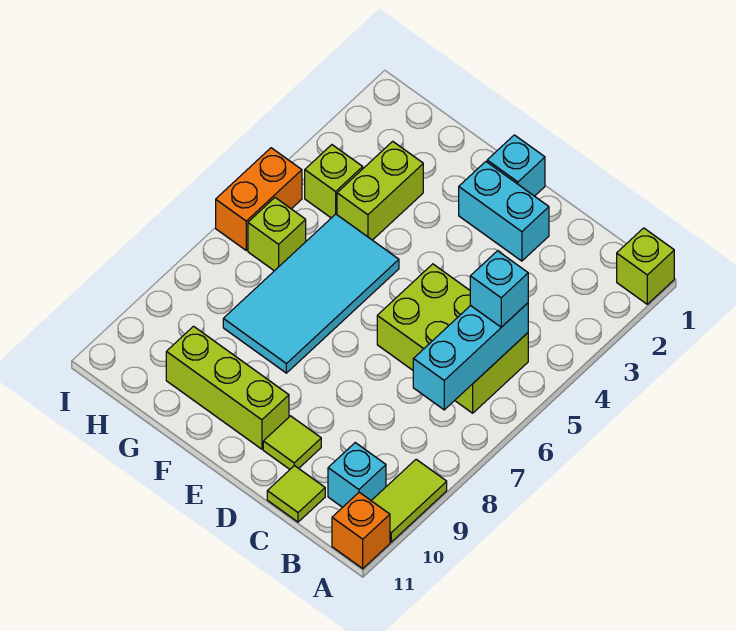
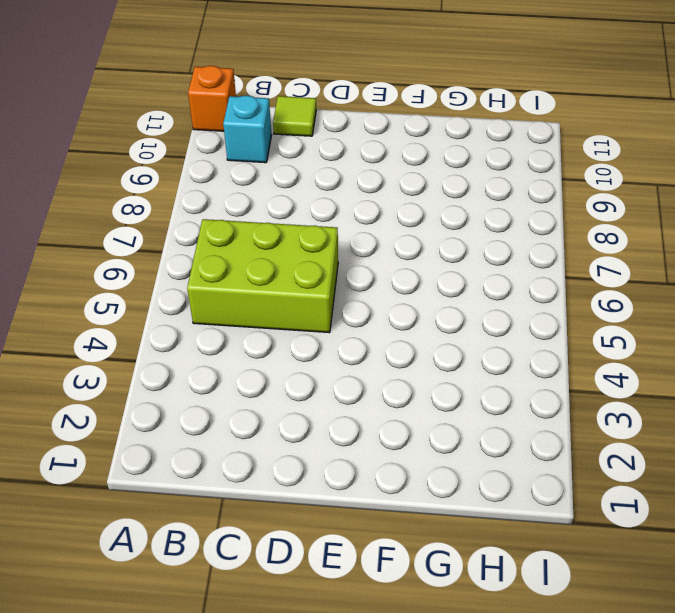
none -> lime brick A1 level 1
none -> lime tile A9:A10 level 1
none -> cyan brick D2:E2 level 1

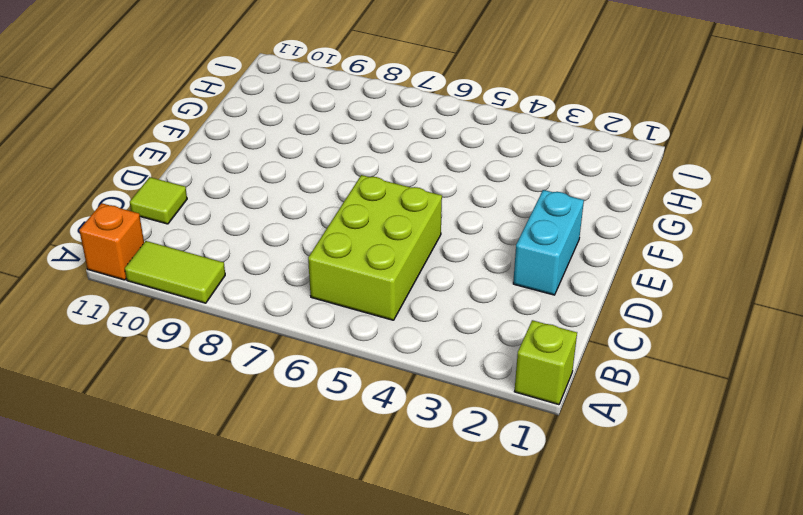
none -> cyan brick B10 level 1
none -> lime tile D10 level 1
none -> cyan brick E1 level 1

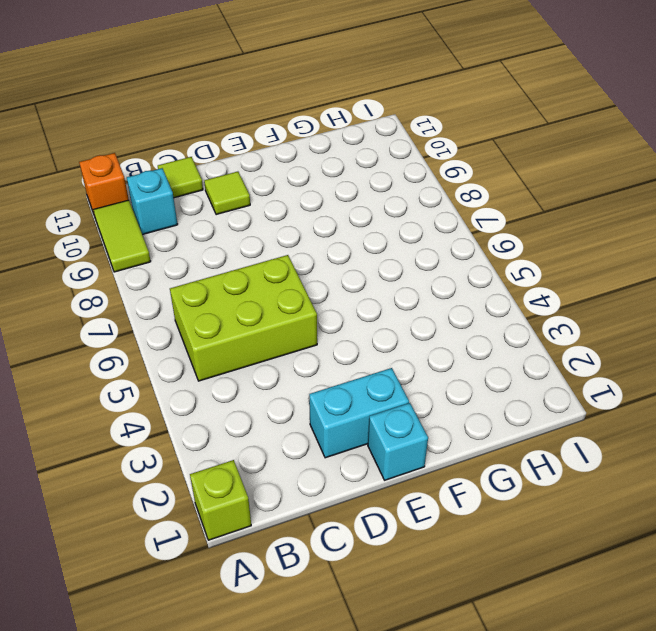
none -> lime brick E10:G10 level 1
none -> cyan tile F5:G8 level 1
none -> lime brick G3:G4 level 1

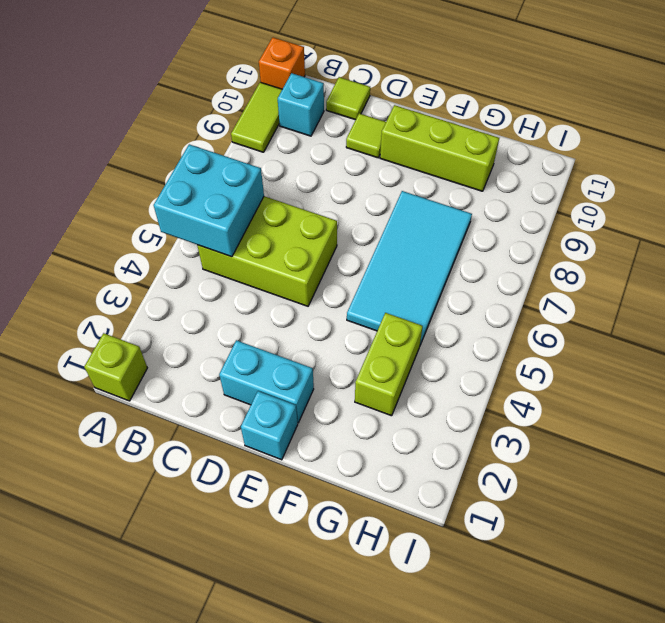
cyan brick A5:B6 level 2 -> cyan brick B5:B7 level 2
none -> lime brick H4 level 1
none -> lime brick H6 level 1
none -> orange brick I5:I6 level 1

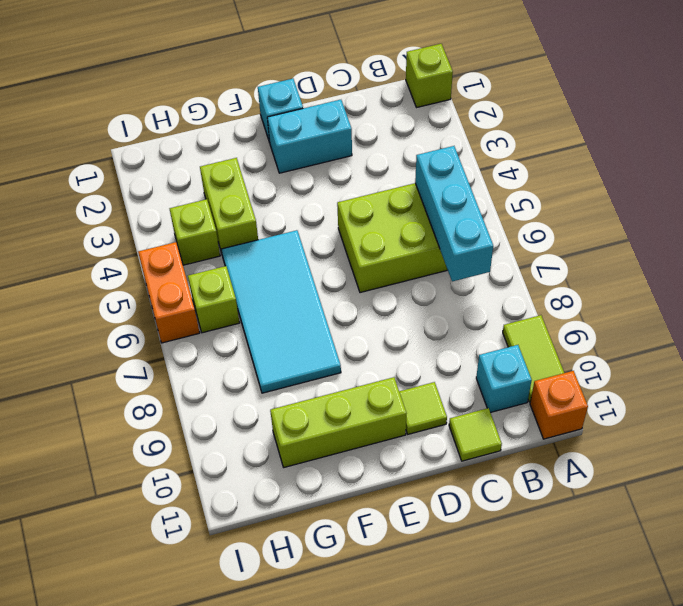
none -> cyan brick B5 level 3

